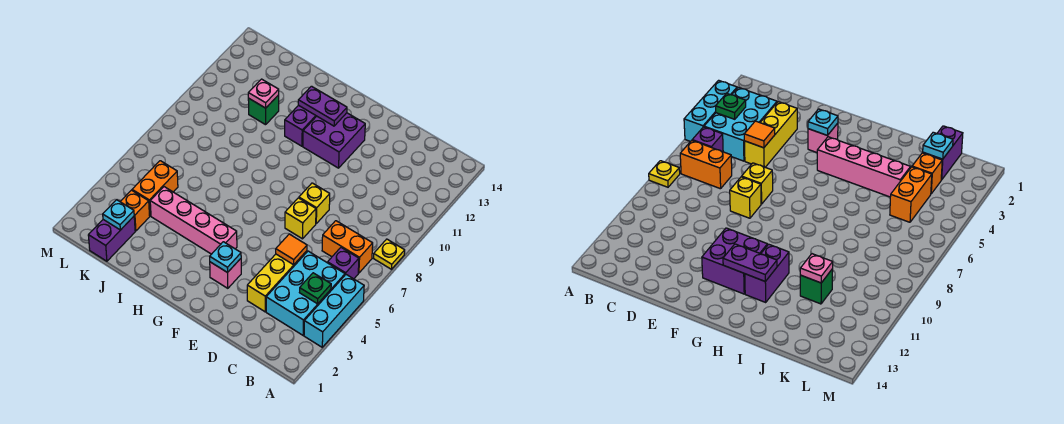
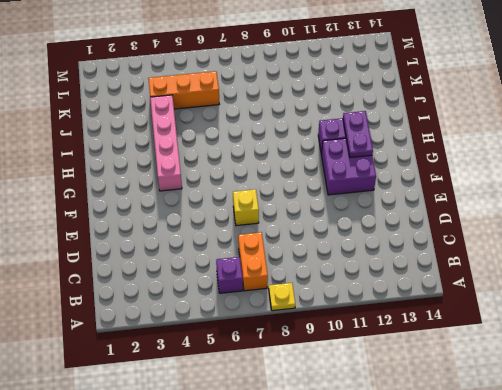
orange brick K4:K6 level 1 -> orange brick K4:K5 level 1
none -> cyan brick A3:A5 level 1
none -> cyan brick B3:C5 level 1
none -> yellow brick D3:D5 level 1

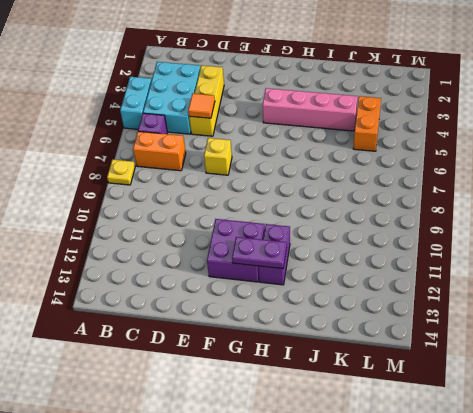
cyan brick A4:A5 level 1 -> cyan brick A3:A5 level 1
none -> yellow brick E8 level 1
none -> pink brick F3 level 1
none -> green brick J11 level 1

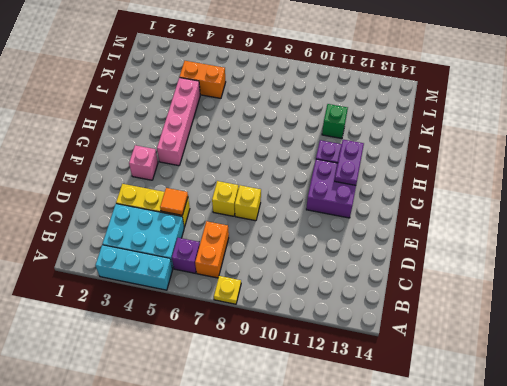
none -> purple brick K1:K2 level 1
none -> orange brick K3 level 1
none -> green plate B4 level 2

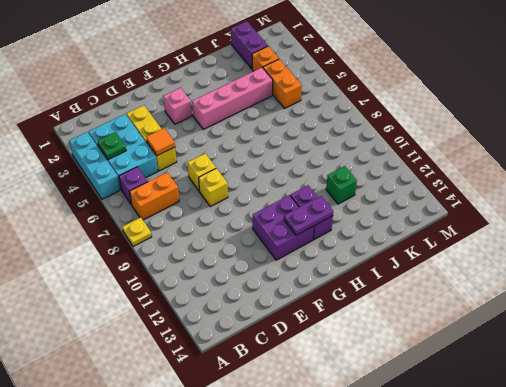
none -> cyan plate F3 level 2
none -> pink plate J11 level 2
none -> cyan plate K2 level 2

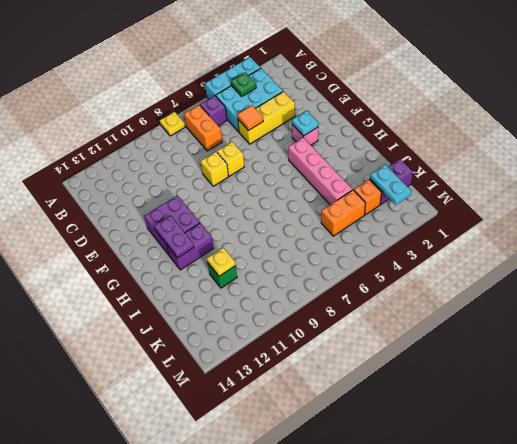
yellow plate J11 level 2 -> pink plate J11 level 2
cyan plate K2:L2 level 2 -> cyan plate K2 level 2

